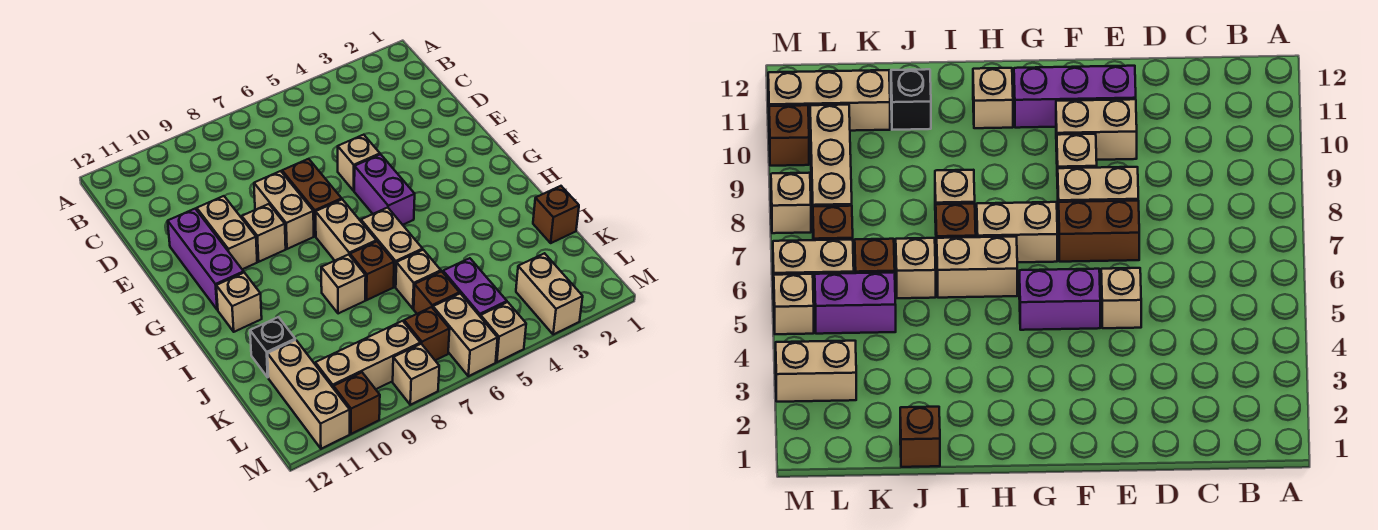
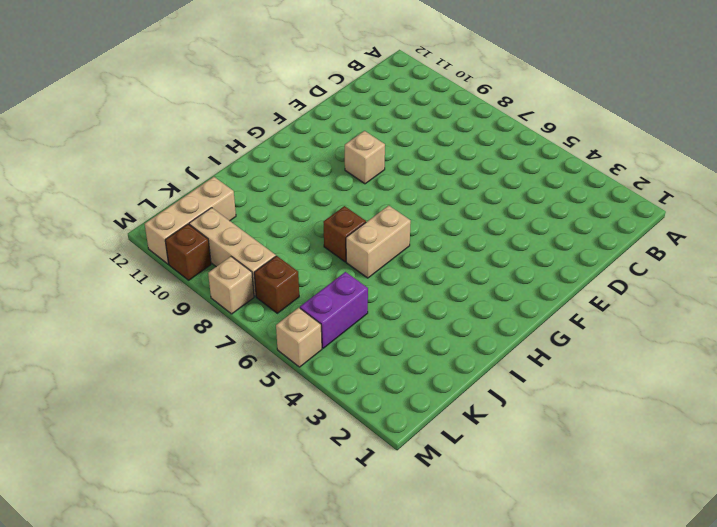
none -> tan brick E5 level 1
none -> brown brick E7:F7 level 1
none -> tan brick E8:F8 level 1

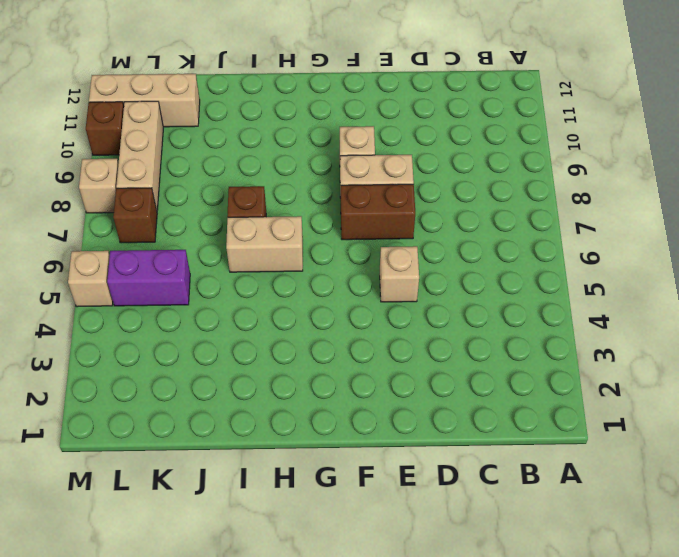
none -> tan brick E10:F10 level 1
none -> purple brick E11:G11 level 1
none -> purple brick F5:G5 level 1

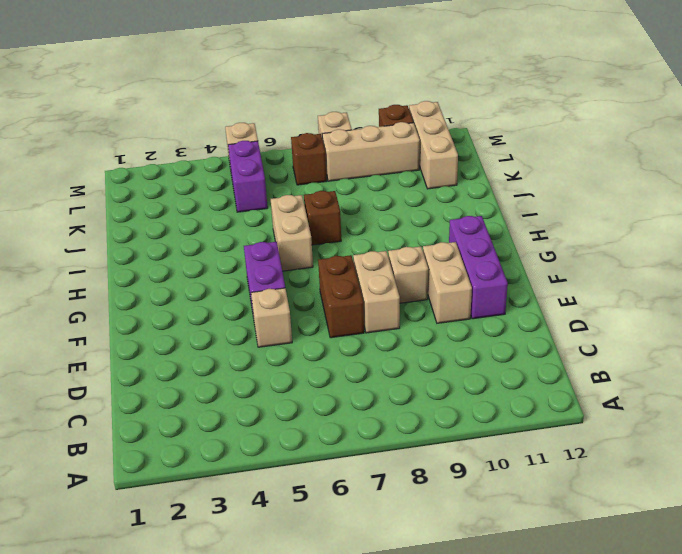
none -> tan brick G7:H7 level 1
none -> tan brick H11 level 1
none -> tan brick I8 level 1

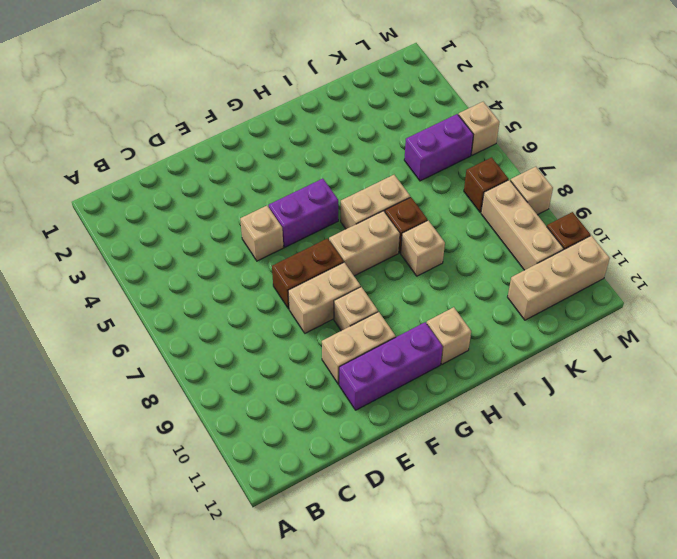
none -> brown brick J1 level 1
none -> tan brick J6 level 1
none -> black brick J11 level 1

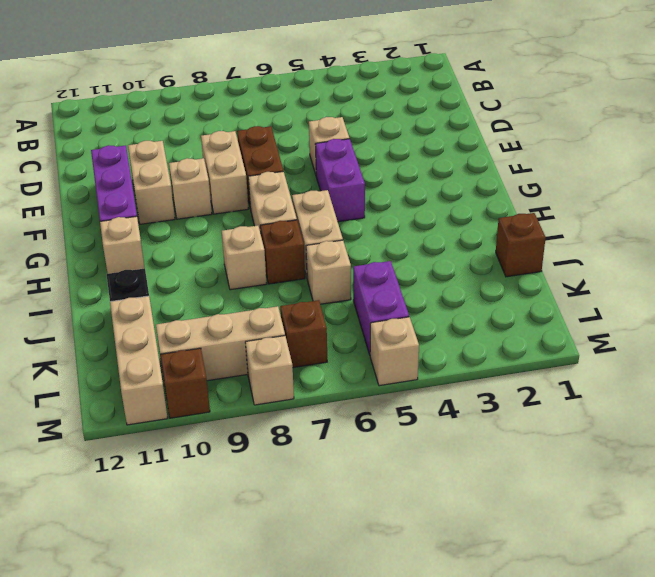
none -> brown brick K6 level 1
none -> tan brick L3:M3 level 1
none -> tan brick L6:M6 level 1

